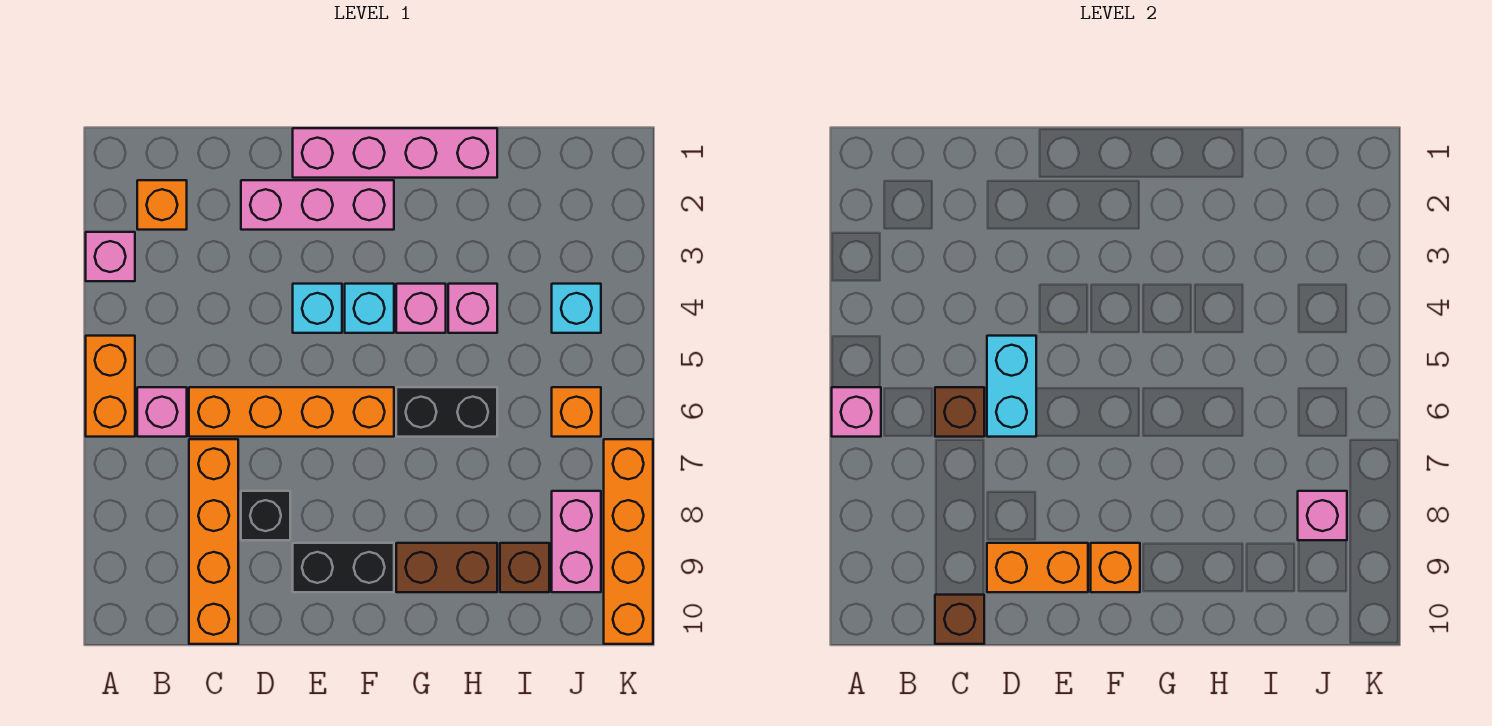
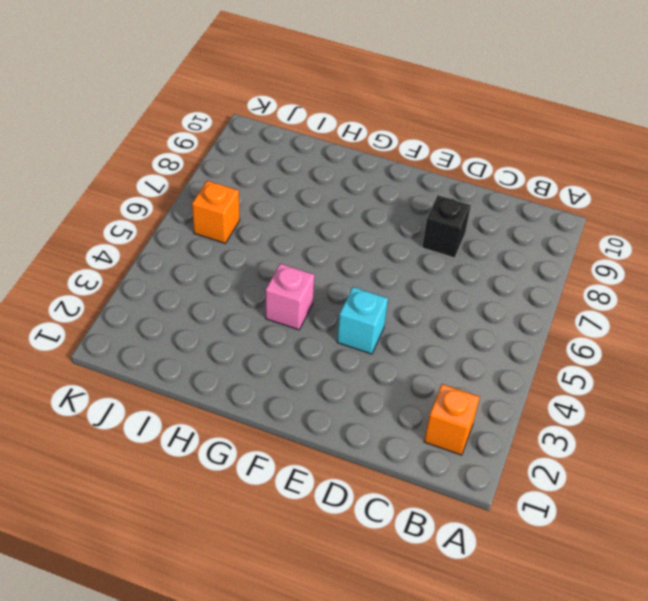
none -> pink brick A3 level 1
none -> orange brick A5:A6 level 1
none -> pink brick B6 level 1

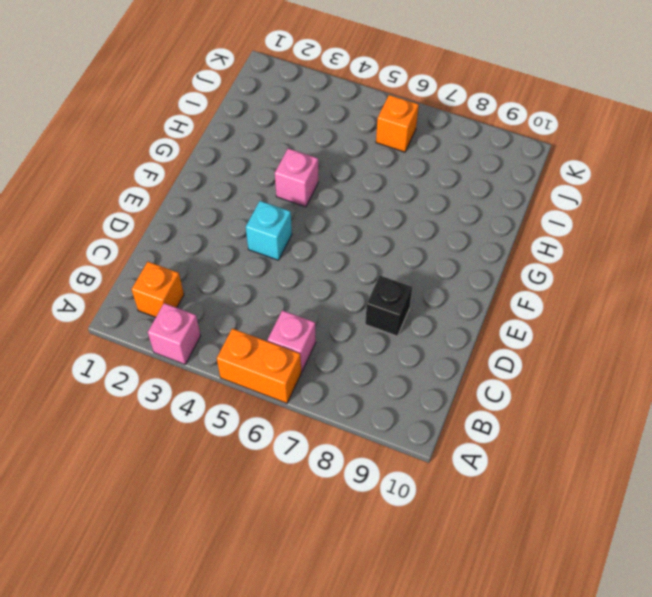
none -> orange brick C6:F6 level 1
none -> orange brick C7:C10 level 1
none -> pink brick D2:F2 level 1

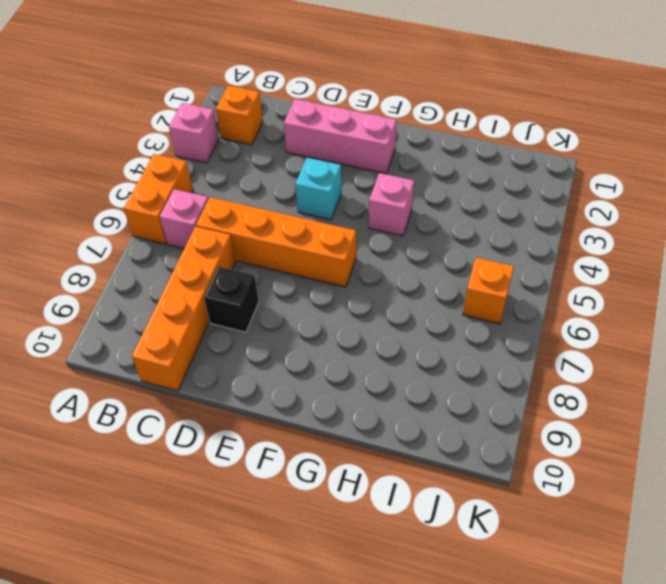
none -> pink brick E1:H1 level 1
none -> black brick E9:F9 level 1
none -> cyan brick F4 level 1

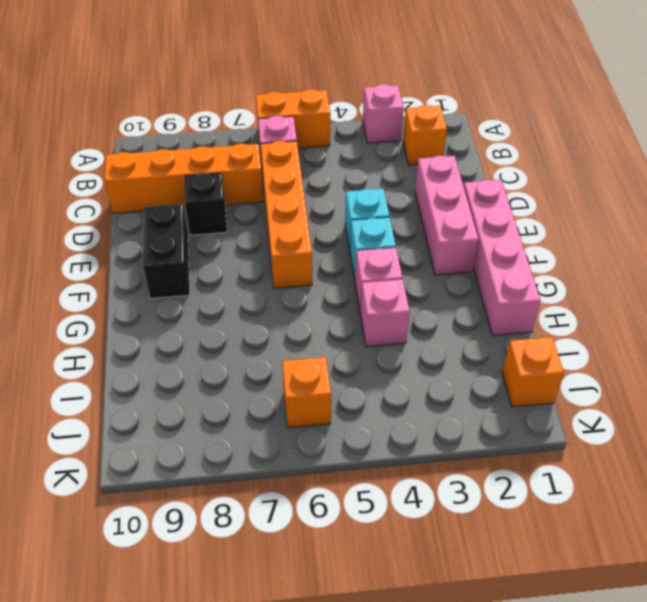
orange brick J1 level 1 -> orange brick F9 level 2
none -> black brick G6:H6 level 1
none -> brown brick G9:H9 level 1
none -> brown brick I9 level 1

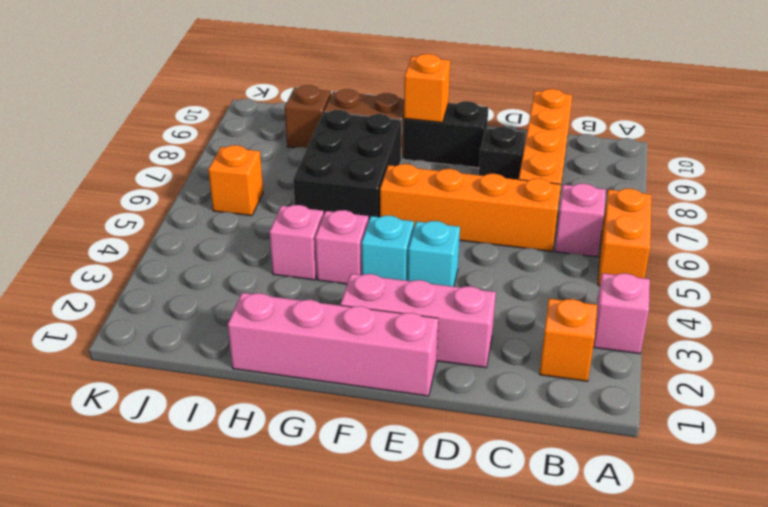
black brick G6:H8 level 1 -> black brick G6:H6 level 1
none -> cyan brick J4 level 1
none -> pink brick J8:J9 level 1
none -> orange brick K7:K10 level 1

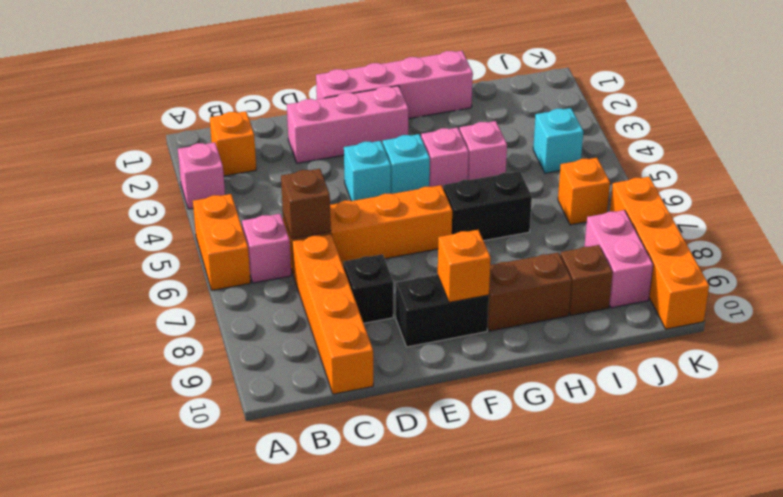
none -> pink brick A6 level 2
none -> brown brick C10 level 2
none -> cyan brick D5:D6 level 2

